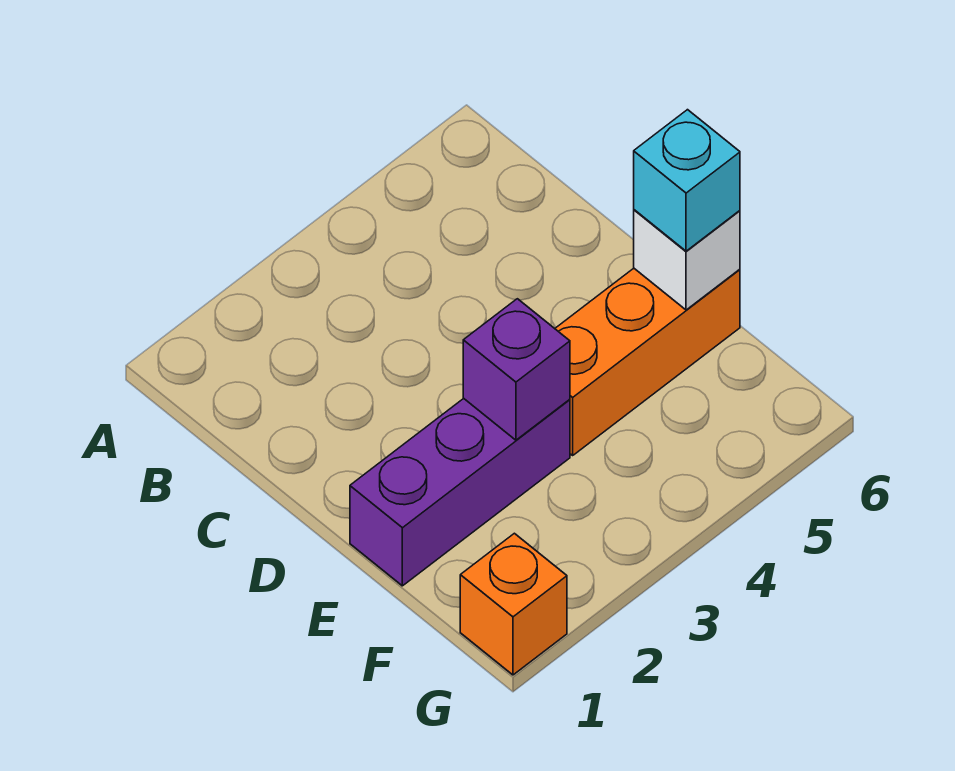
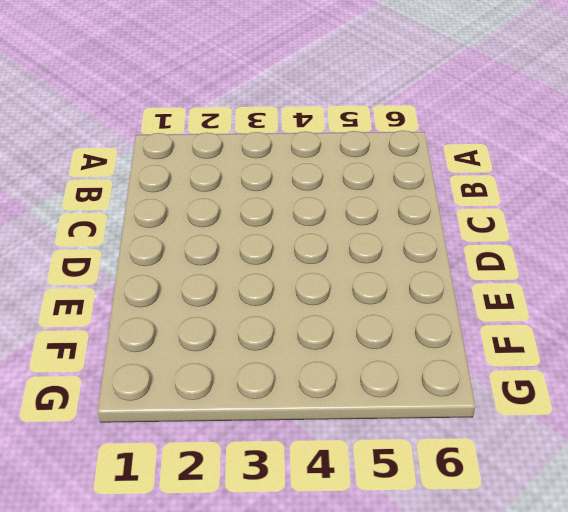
none -> purple brick E1:E3 level 1
none -> orange brick E4:E6 level 1

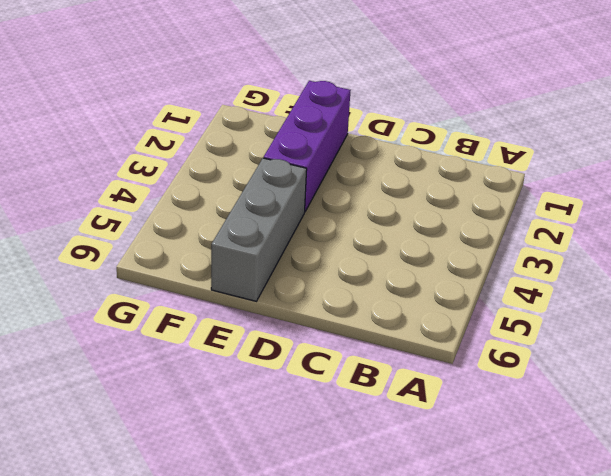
grey brick E4:E6 level 1 -> orange brick E4:E6 level 1
none -> orange brick G1 level 1
none -> purple brick E3 level 2

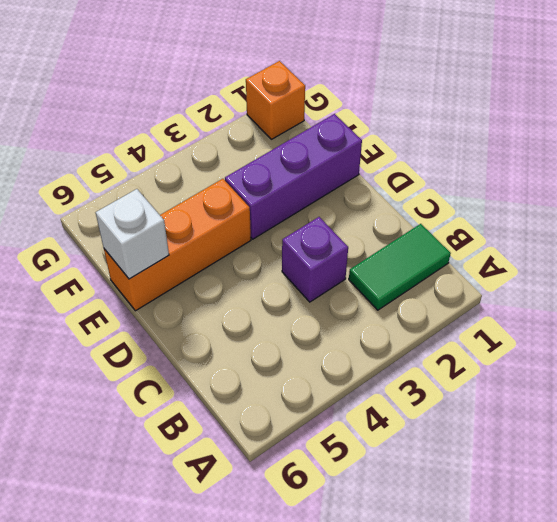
green tile B1:B2 level 1 -> none
purple brick C3 level 1 -> purple brick E3 level 2
none -> cyan brick E6 level 3

